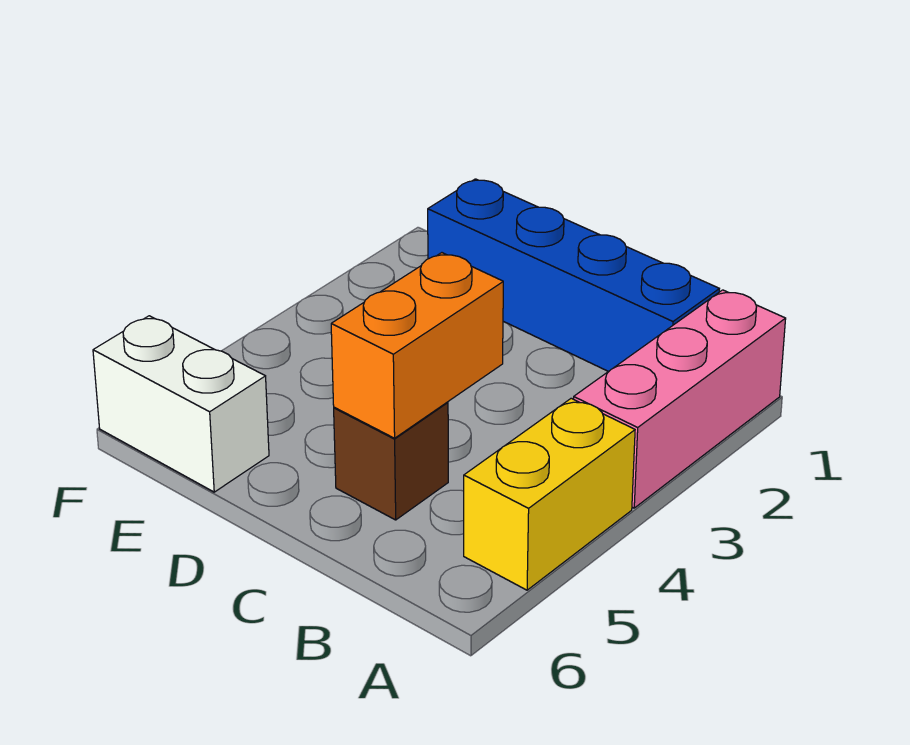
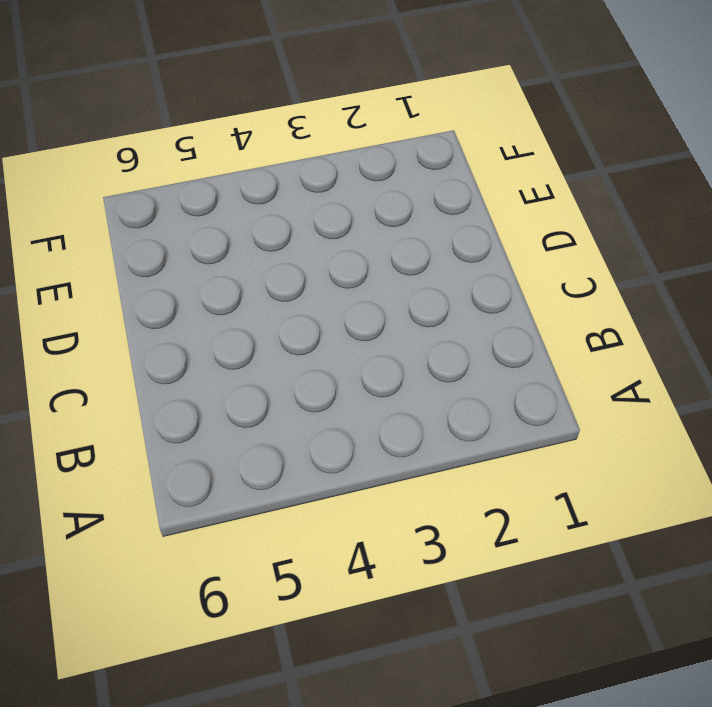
none -> pink brick A1:A3 level 1
none -> yellow brick A4:A5 level 1

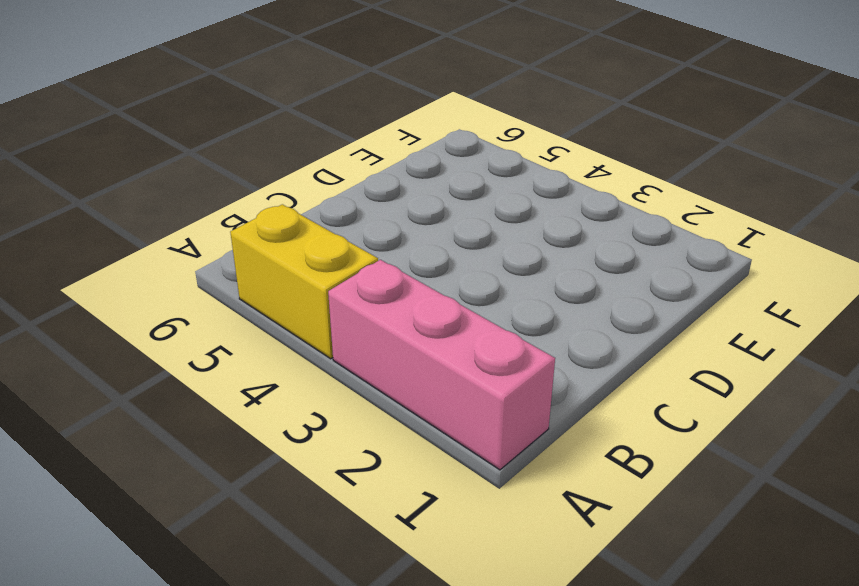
none -> blue brick B1:E1 level 1
none -> brown brick C5 level 1

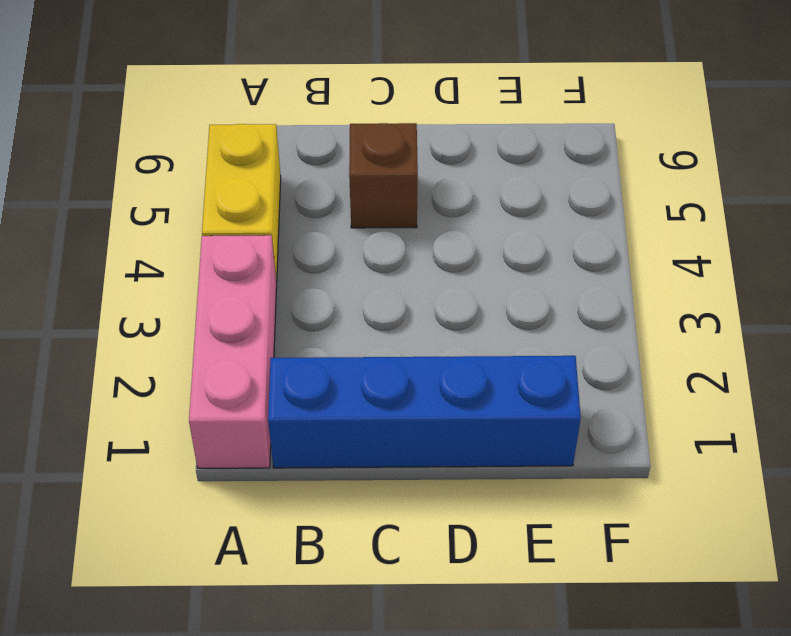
none -> white brick E6:F6 level 1
none -> orange brick C4:C5 level 2

